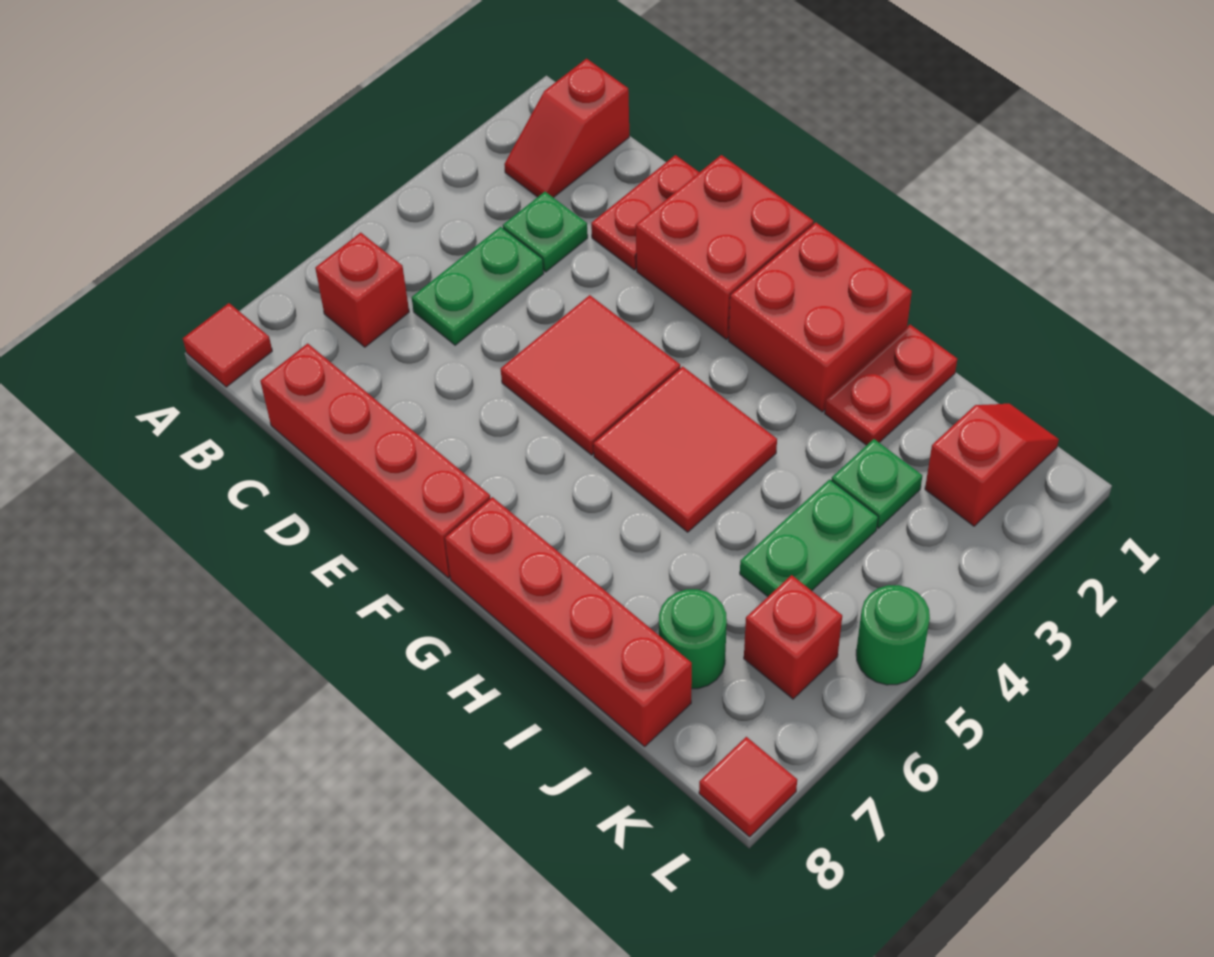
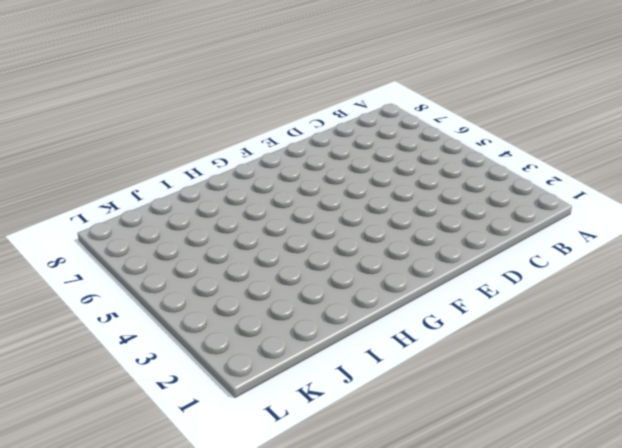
none -> red tile A8 level 1
none -> red slope B1:B2 level 1 top 1
none -> red brick B6 level 1

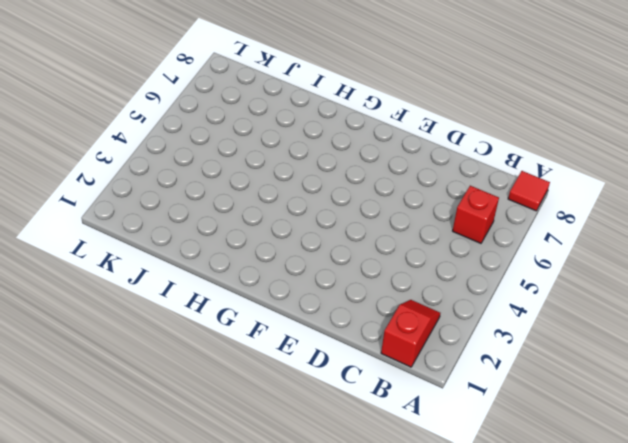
none -> green plate C3 level 1
none -> green plate C4:C5 level 1
none -> red brick C8:F8 level 1

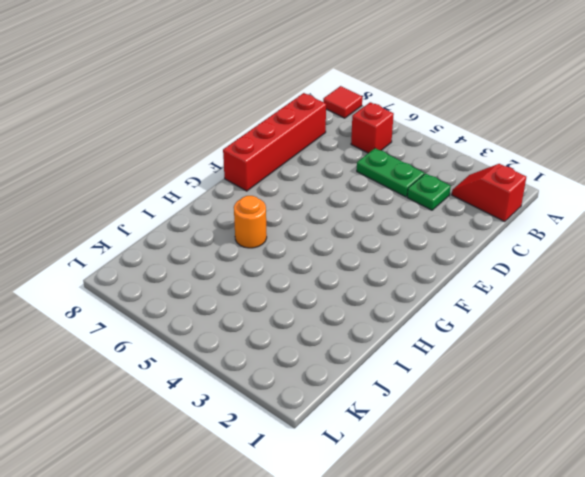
orange round brick H6 level 1 -> none
none -> red plate D1:D2 level 1
none -> red brick E1:F2 level 1
none -> red tile E4:F5 level 1

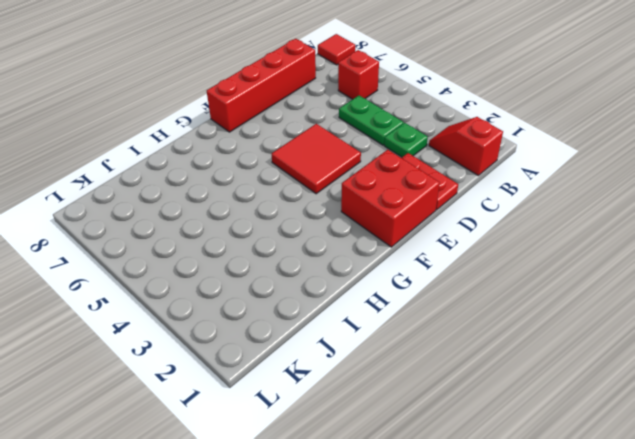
none -> red brick G1:H2 level 1
none -> red tile G4:H5 level 1
none -> red brick G8:J8 level 1

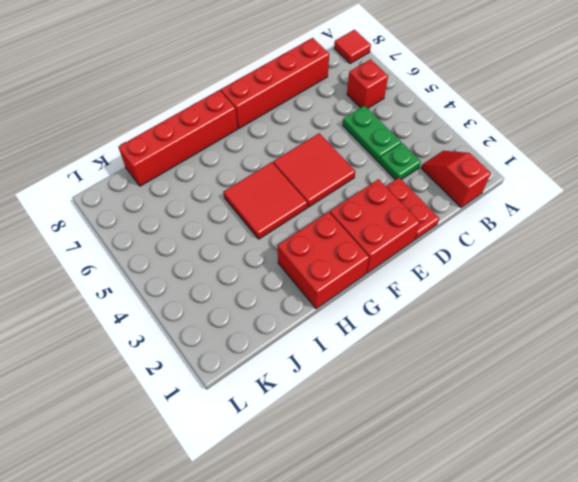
none -> red plate I1:I2 level 1
none -> green plate J3 level 1
none -> green plate J4:J5 level 1

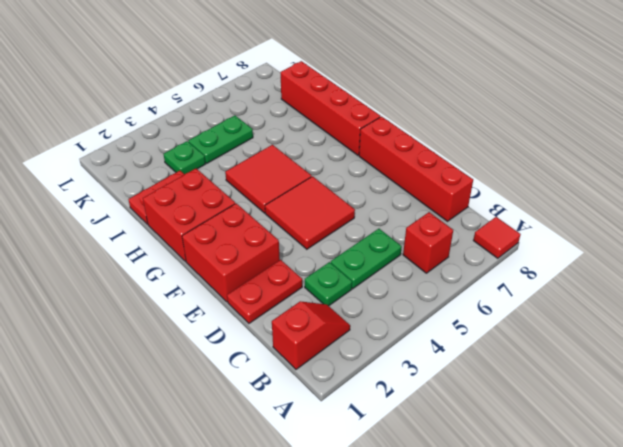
none -> green round brick J7 level 1
none -> red slope K1:K2 level 1 top 2
none -> red brick K6 level 1

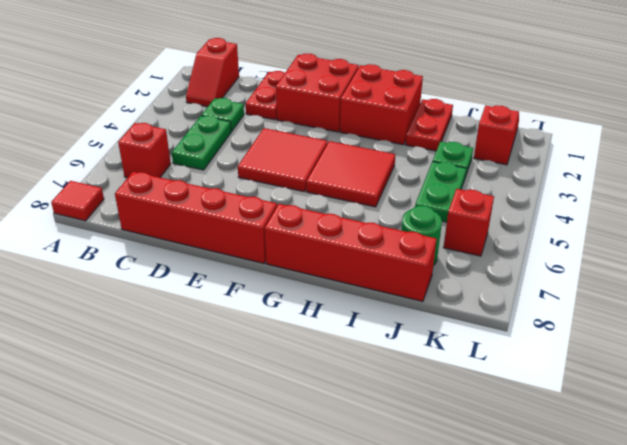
none -> green round brick L5 level 1
none -> red tile L8 level 1

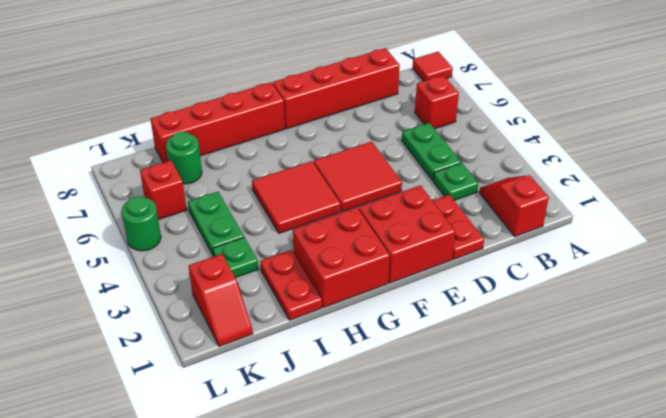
none -> red tile L8 level 1

